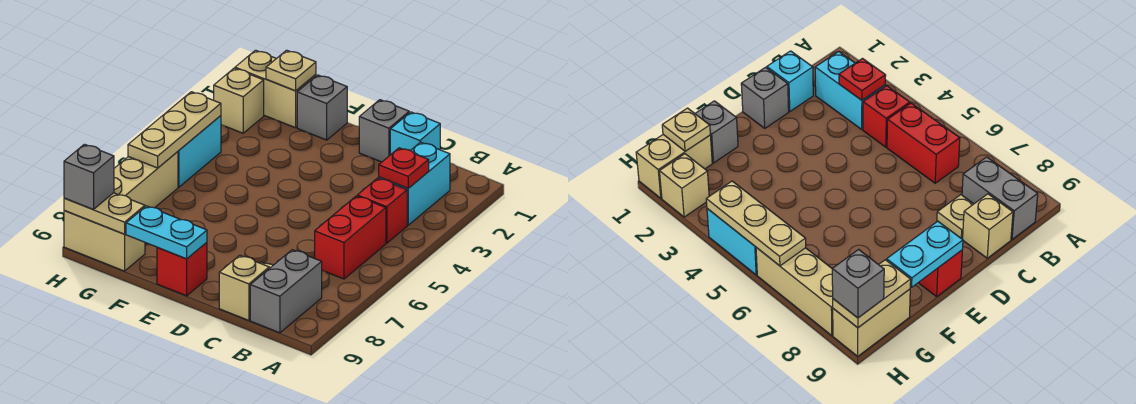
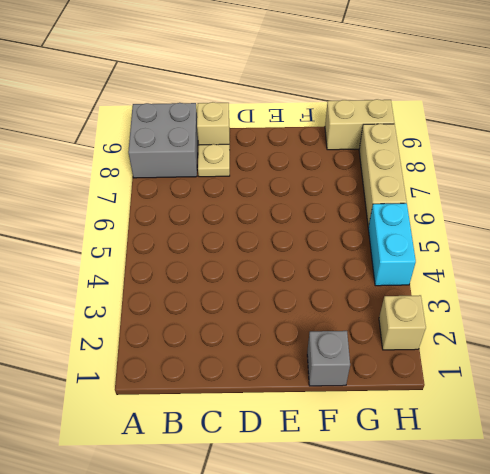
grey brick A8:B9 level 1 -> grey brick B8:B9 level 1
none -> cyan brick B2:B3 level 1
none -> red brick B4 level 1
none -> red brick B5:B6 level 1

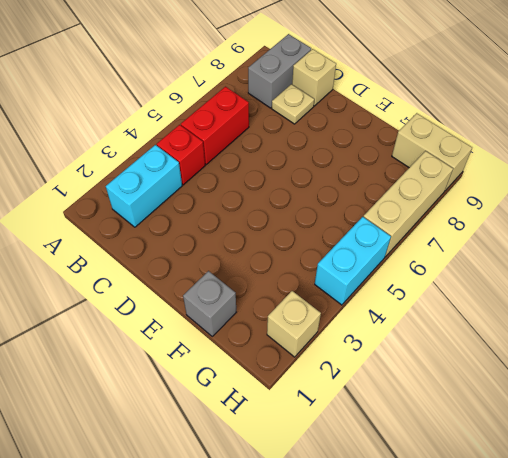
none -> cyan brick C1 level 1
none -> grey brick D1 level 1
none -> red brick E9 level 1

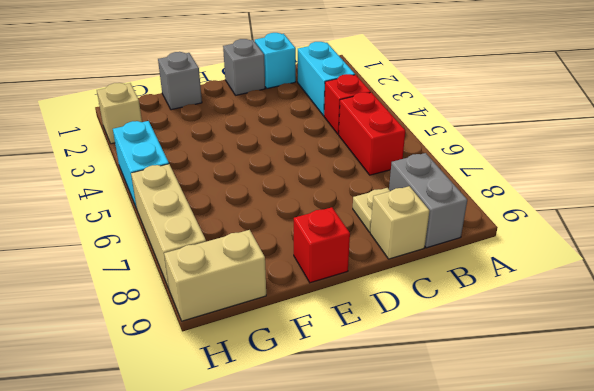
none -> tan brick G1:H1 level 1
none -> red plate B3 level 2
none -> cyan plate E9:F9 level 2

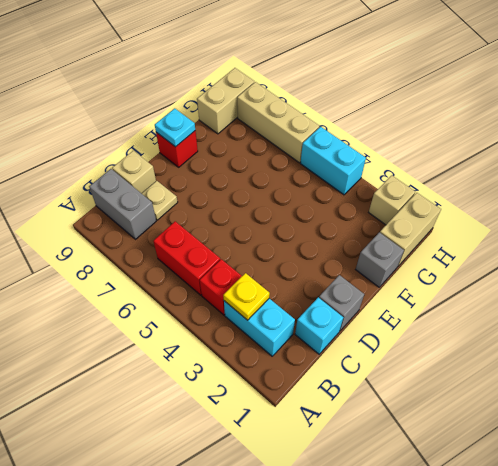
yellow plate B3 level 2 -> red plate B3 level 2
cyan plate E9 level 2 -> cyan plate E9:F9 level 2
none -> tan plate G1 level 2
none -> tan plate G9:H9 level 2
none -> tan plate H4:H6 level 2

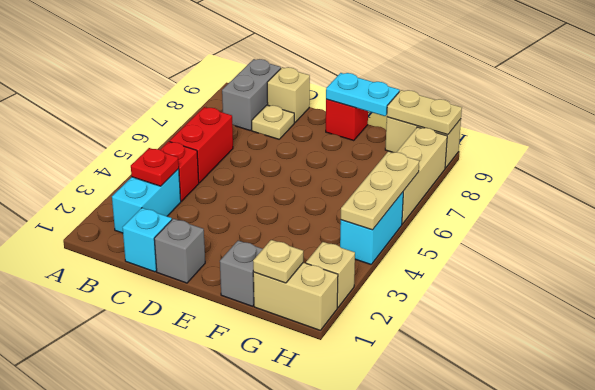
none -> grey brick H9 level 3

